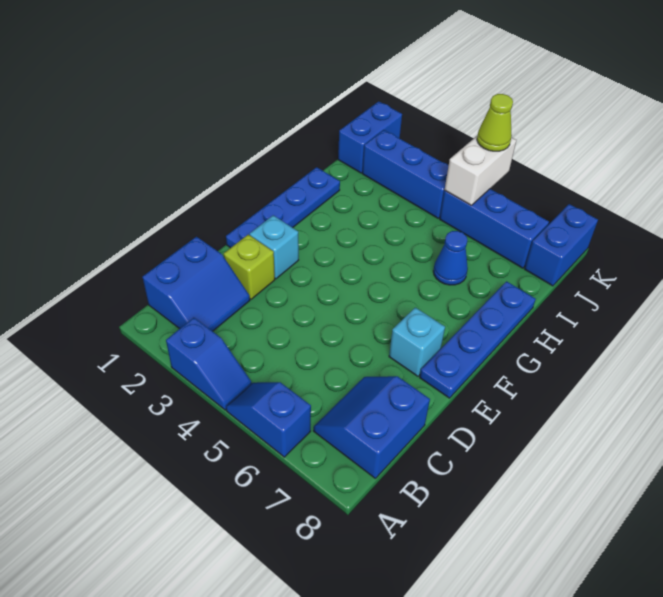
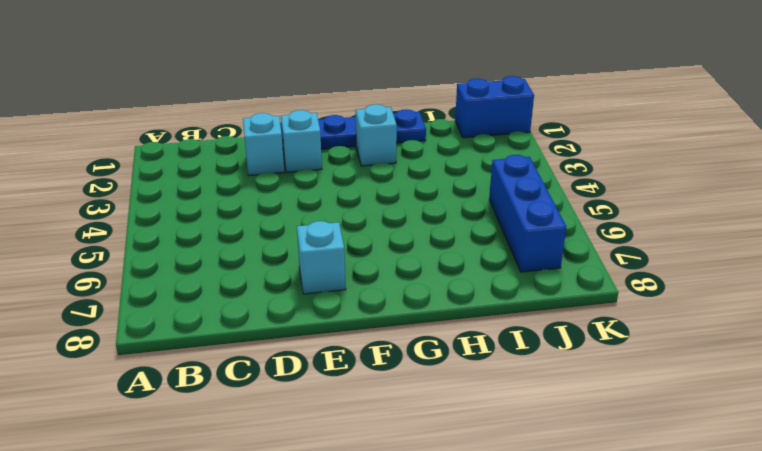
cyan brick D2 level 1 -> lime brick D2 level 1
cyan brick G2 level 1 -> none
none -> blue slope A3:A4 level 1 top 3
none -> blue slope A5:A6 level 1 top 6
none -> blue slope B1:C2 level 1 top 1

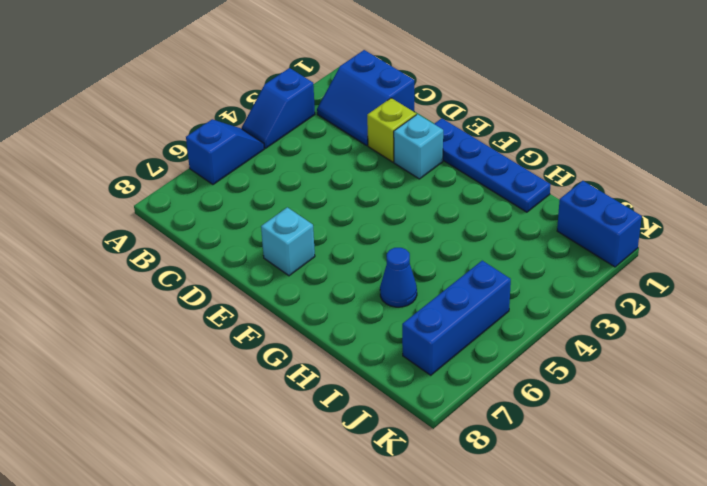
none -> blue slope B7:C8 level 1 top 8
none -> blue plate E8:H8 level 1
none -> blue brick J2:J4 level 1

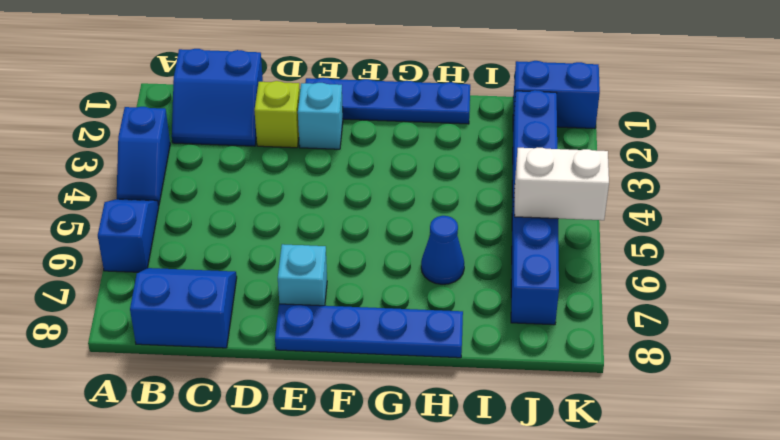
none -> blue brick J8:K8 level 1
none -> lime cone K5 level 3

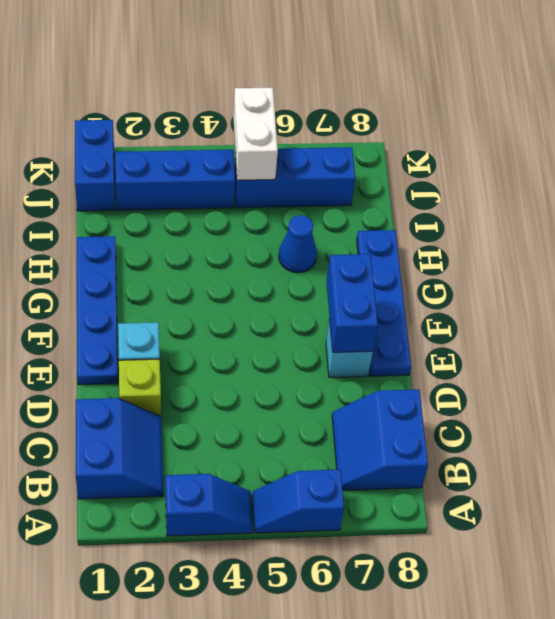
blue brick E7:F7 level 2 -> blue brick J8:K8 level 1
none -> lime cone K5 level 3

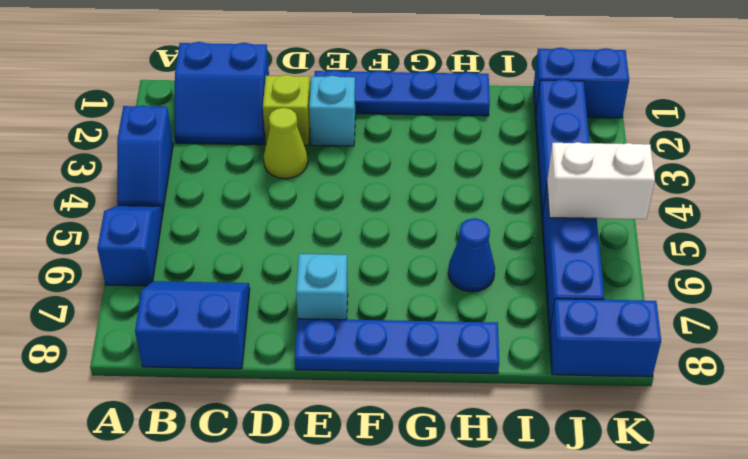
lime cone D3 level 1 -> lime cone K5 level 3

